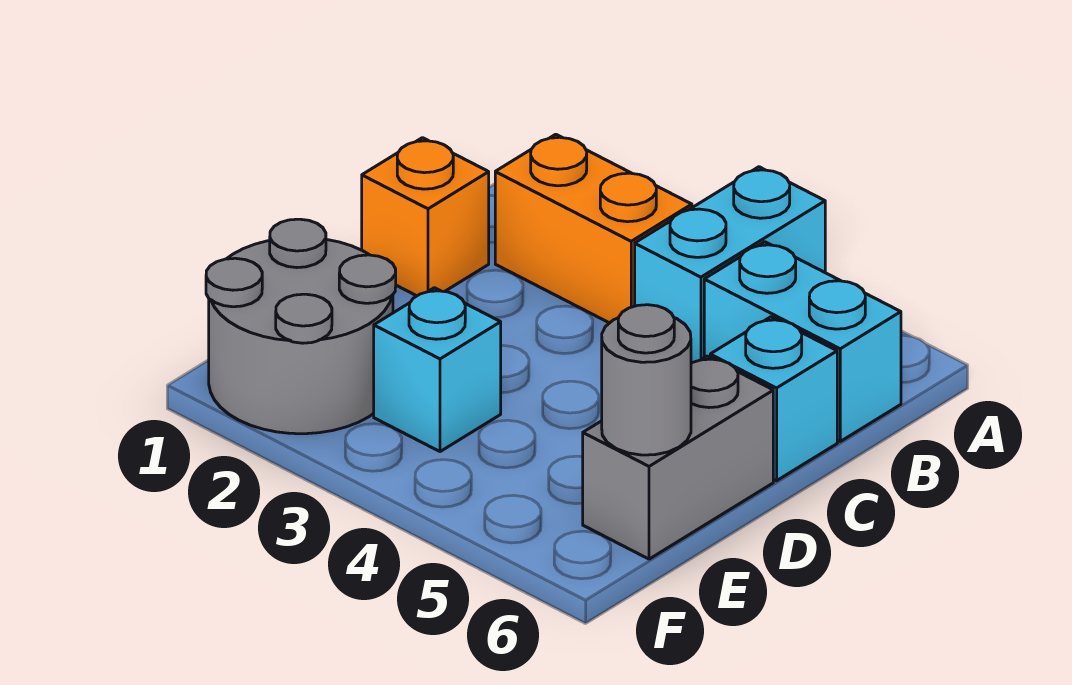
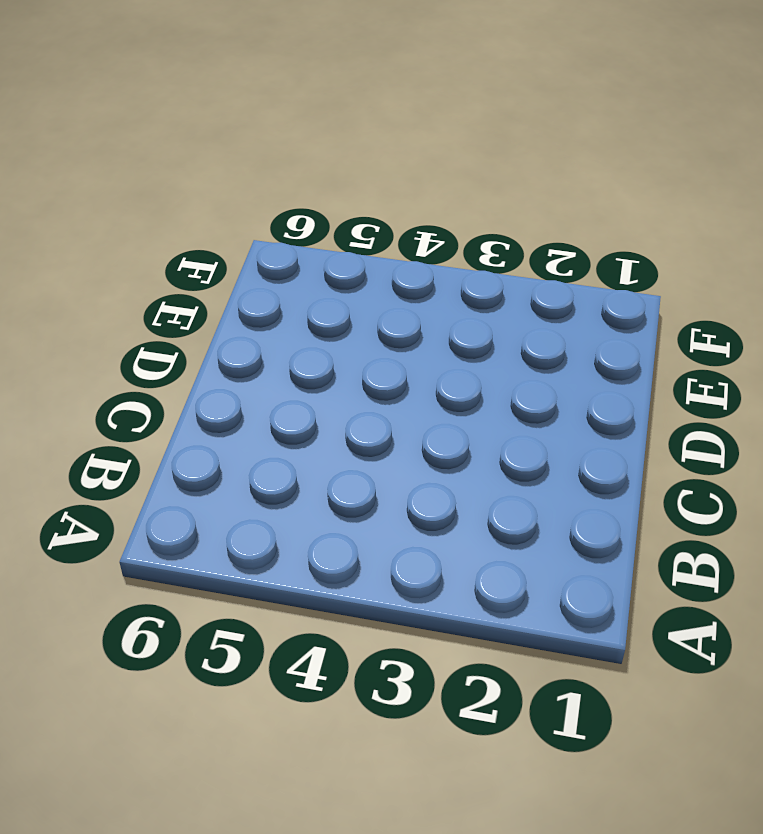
none -> cyan brick A4:B4 level 1
none -> orange brick B2:B3 level 1

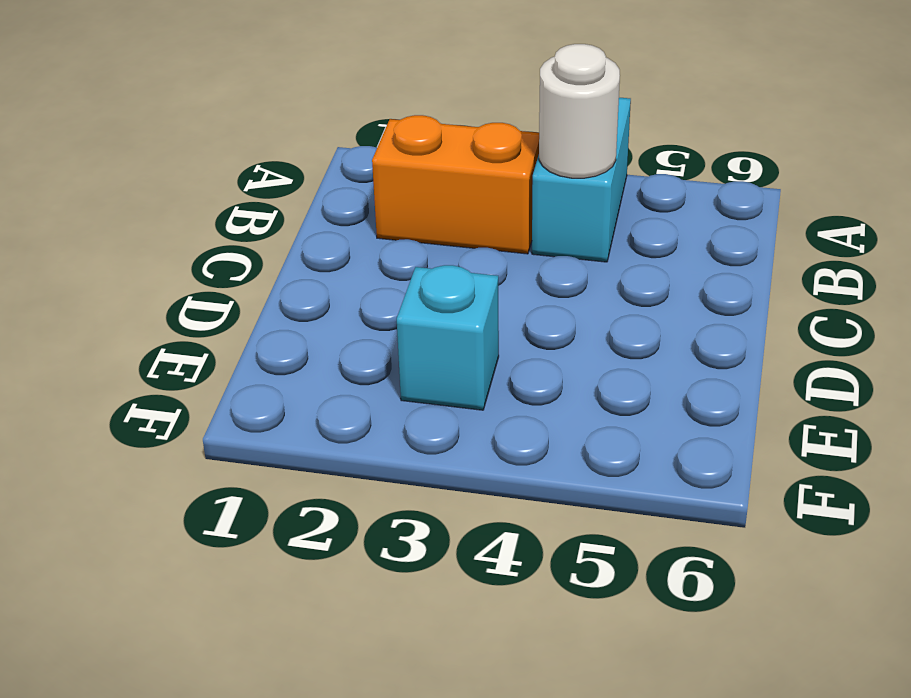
white round brick B4 level 2 -> none
none -> cyan brick B5:B6 level 1
none -> orange brick C1 level 1

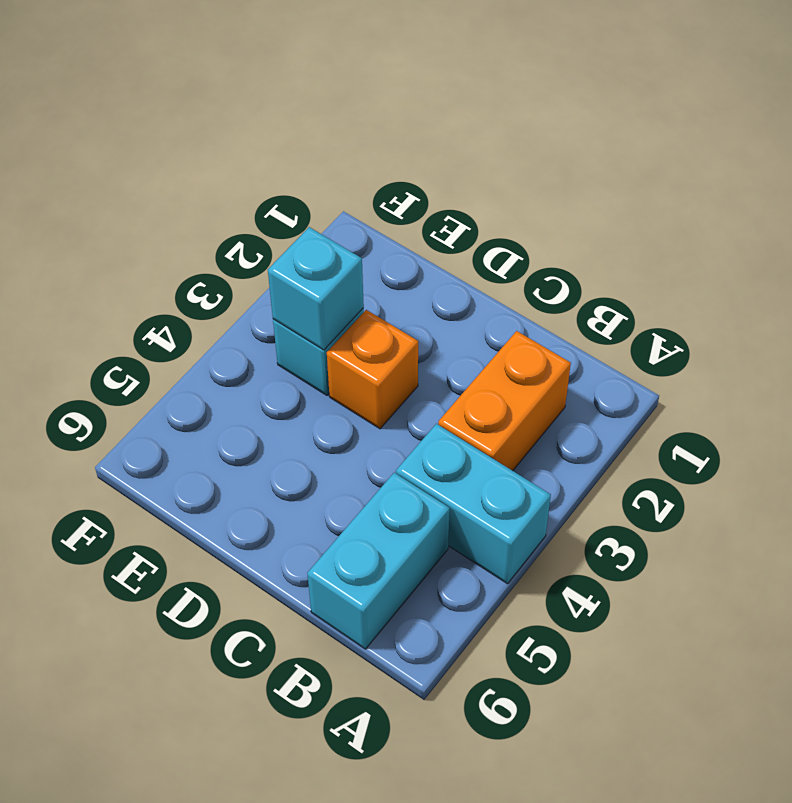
orange brick D3 level 1 -> orange brick C1 level 1
cyan brick E3 level 2 -> cyan brick C6 level 1
none -> grey brick D6:E6 level 1
none -> grey round brick E1:F2 level 1

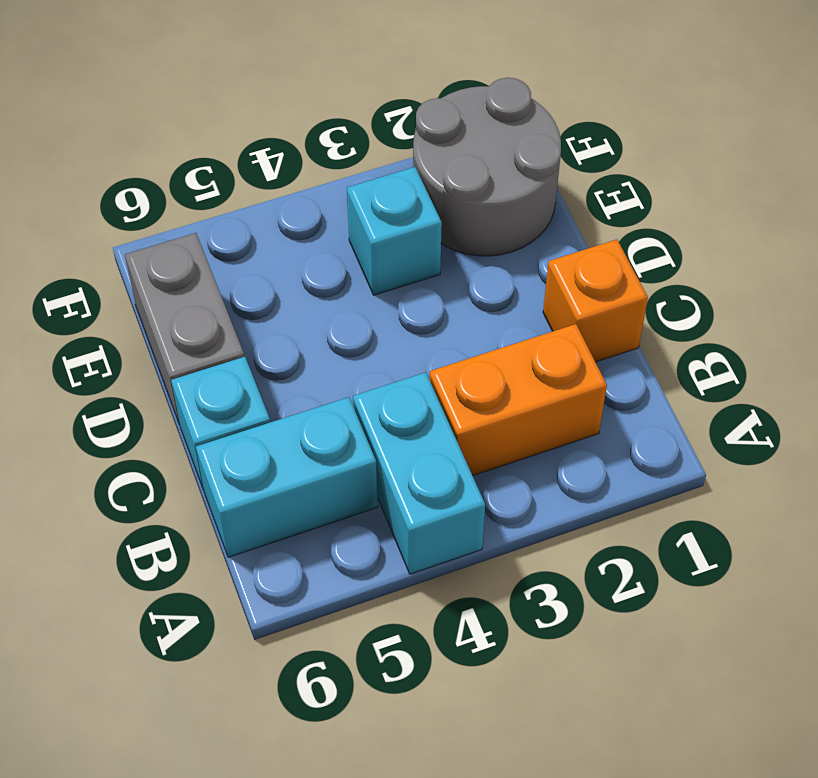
none -> grey round brick E6 level 2

